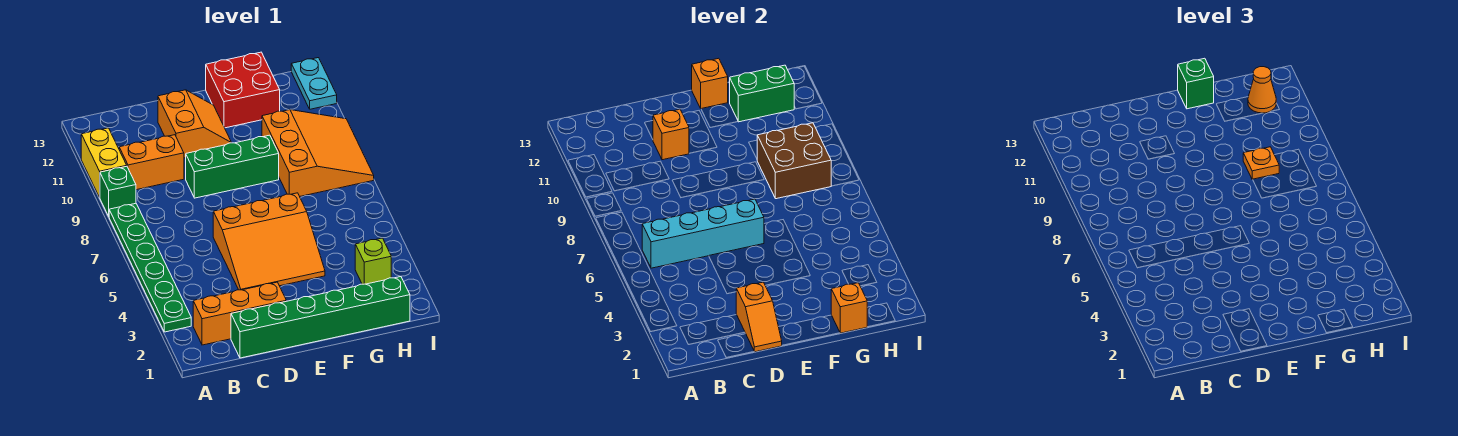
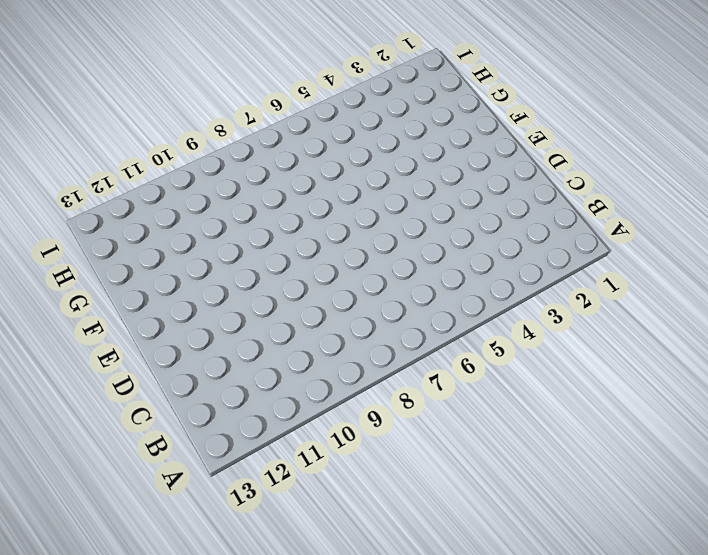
none -> green plate A3:A8 level 1
none -> green brick A9 level 1
none -> yellow brick A10:A11 level 1

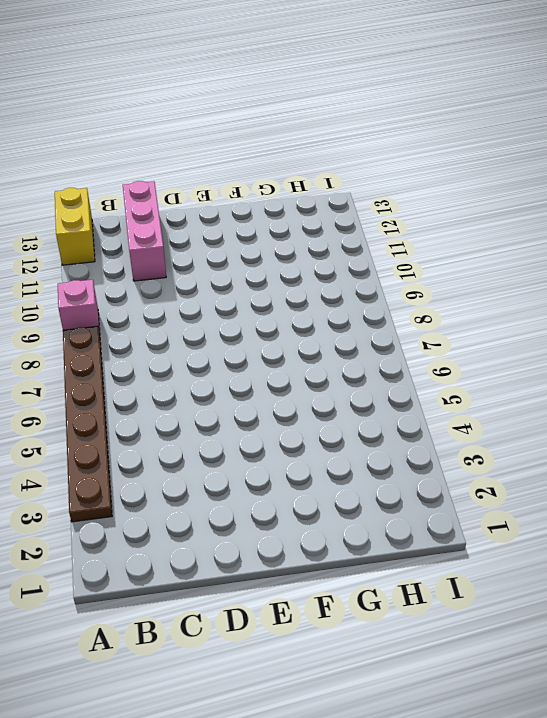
brown plate A3:A8 level 1 -> green plate A3:A8 level 1
pink brick A9 level 1 -> green brick A9 level 1
yellow brick A12:A13 level 1 -> yellow brick A10:A11 level 1
pink brick C11:C13 level 1 -> none
none -> orange brick B2:D2 level 1
none -> orange brick B10:C10 level 1
none -> green brick C1:H1 level 1

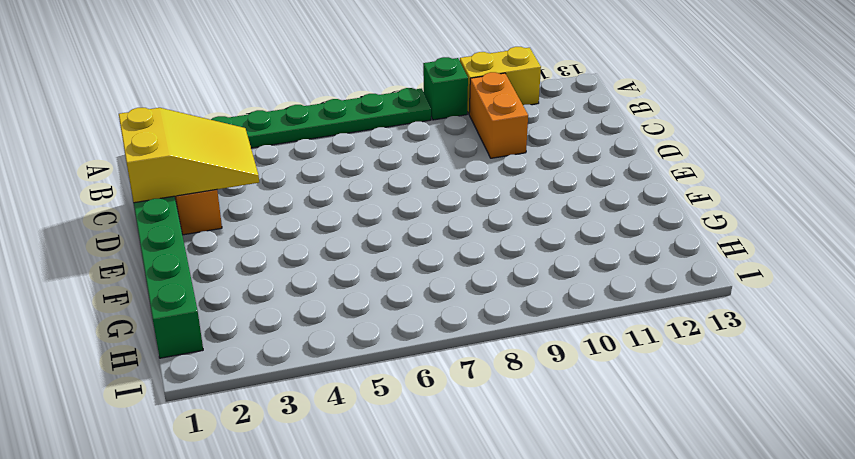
yellow slope C1:D3 level 2 top 1 -> orange slope D1:D2 level 2 top 2
none -> orange slope D4:F6 level 1 top 6
none -> green brick D9:F9 level 1
none -> orange slope D11:E12 level 1 top D

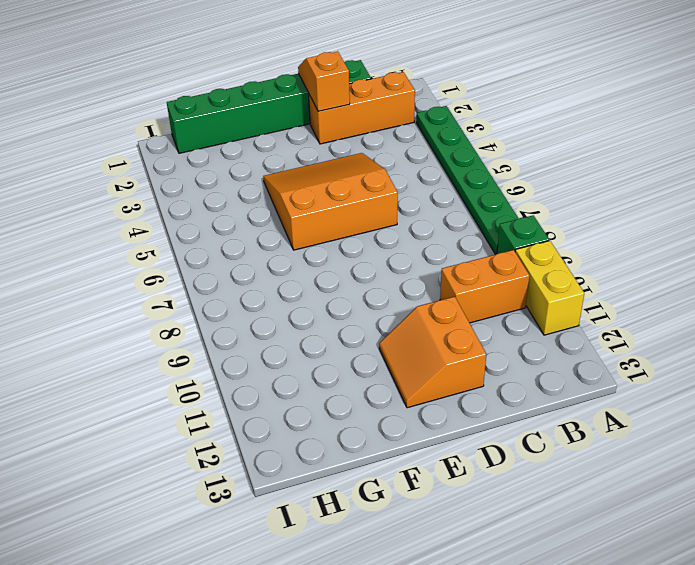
none -> green brick D9:F9 level 1
none -> red brick F12:G13 level 1
none -> orange slope G8:I10 level 1 top G

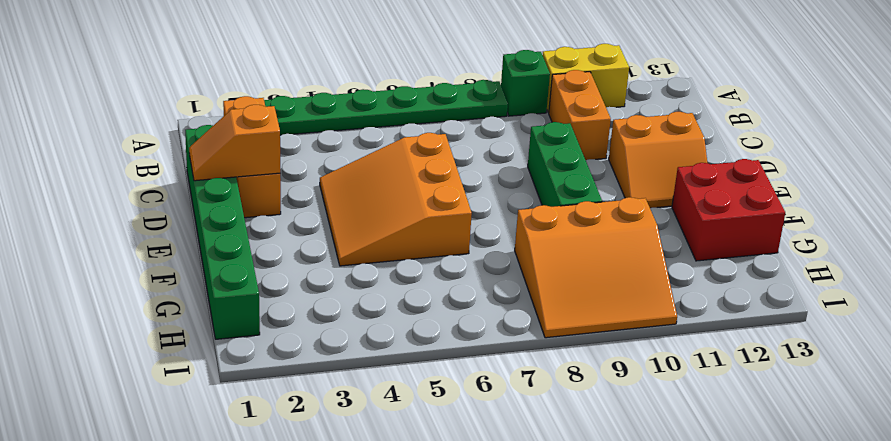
none -> lime brick H3 level 1
none -> cyan plate I12:I13 level 1
none -> cyan brick B6:E6 level 2

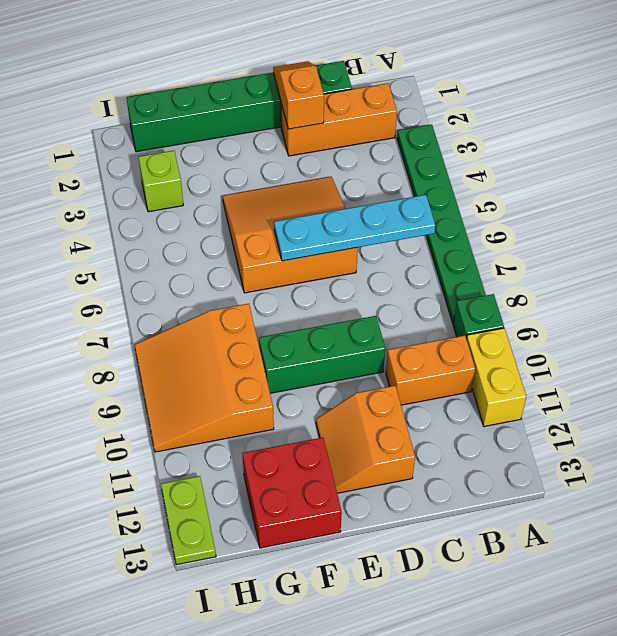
cyan plate B6:E6 level 2 -> cyan brick B6:E6 level 2
lime plate I12:I13 level 1 -> cyan plate I12:I13 level 1
none -> orange brick D11 level 2
none -> orange brick F13 level 2
none -> orange brick G1 level 2

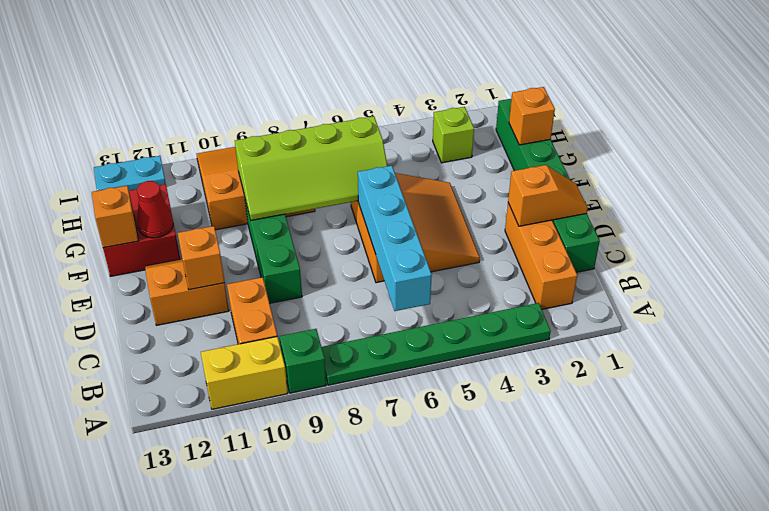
lime slope F6:G9 level 2 top G -> brown brick G8:H9 level 2
red cone F12 level 2 -> none
none -> green brick G12:H12 level 2
none -> green brick F13 level 3
none -> orange plate G9 level 3

